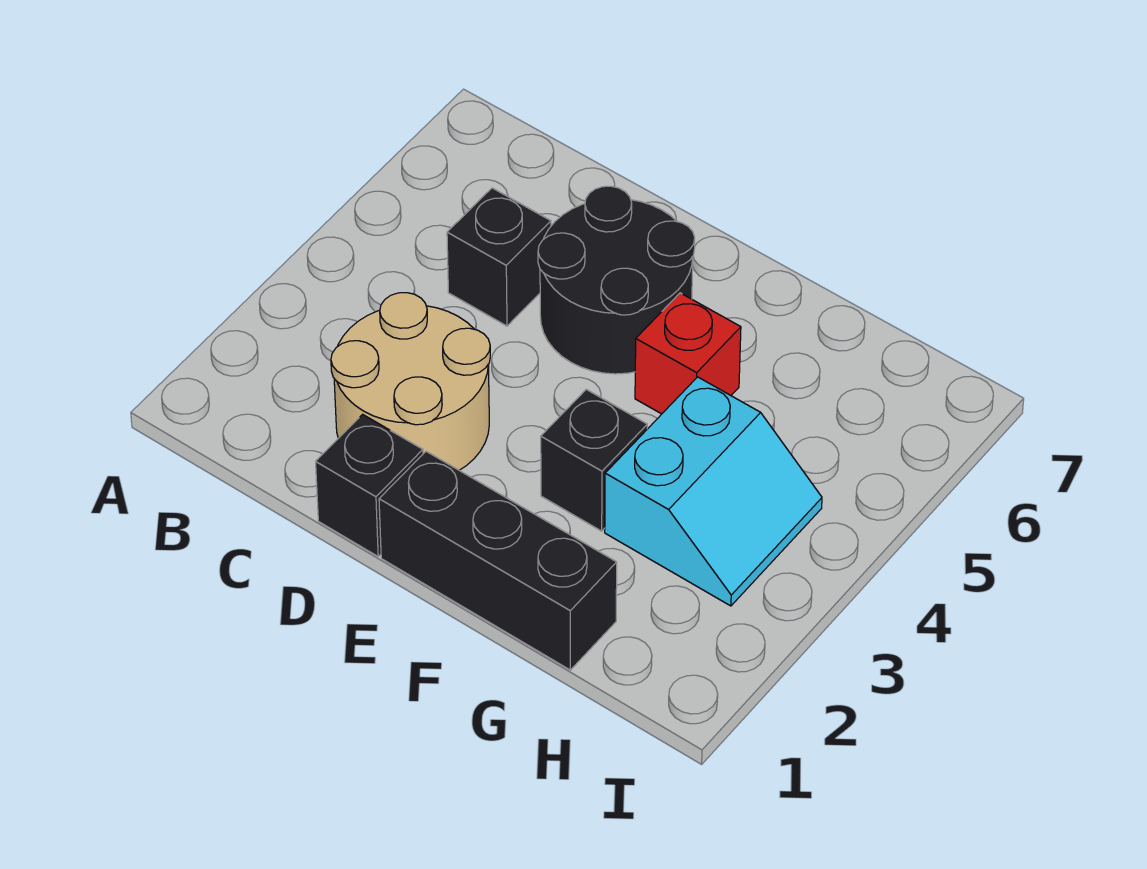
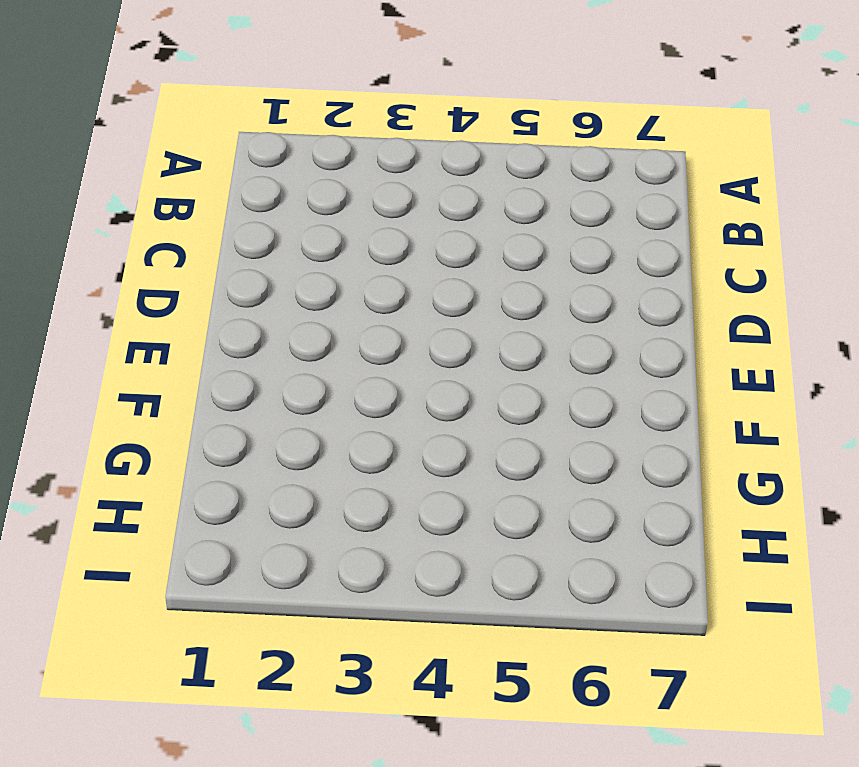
none -> tan round brick C2:D3 level 1
none -> black brick C5 level 1

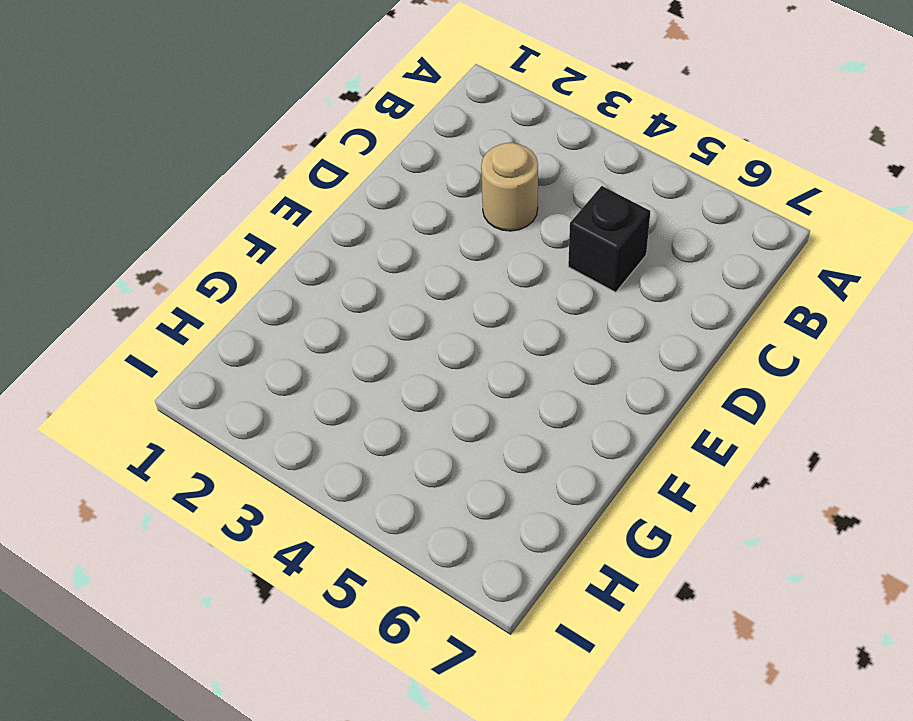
tan round brick C3 level 1 -> tan round brick C2:D3 level 1
none -> black brick D1 level 1
none -> black round brick D5:E6 level 1

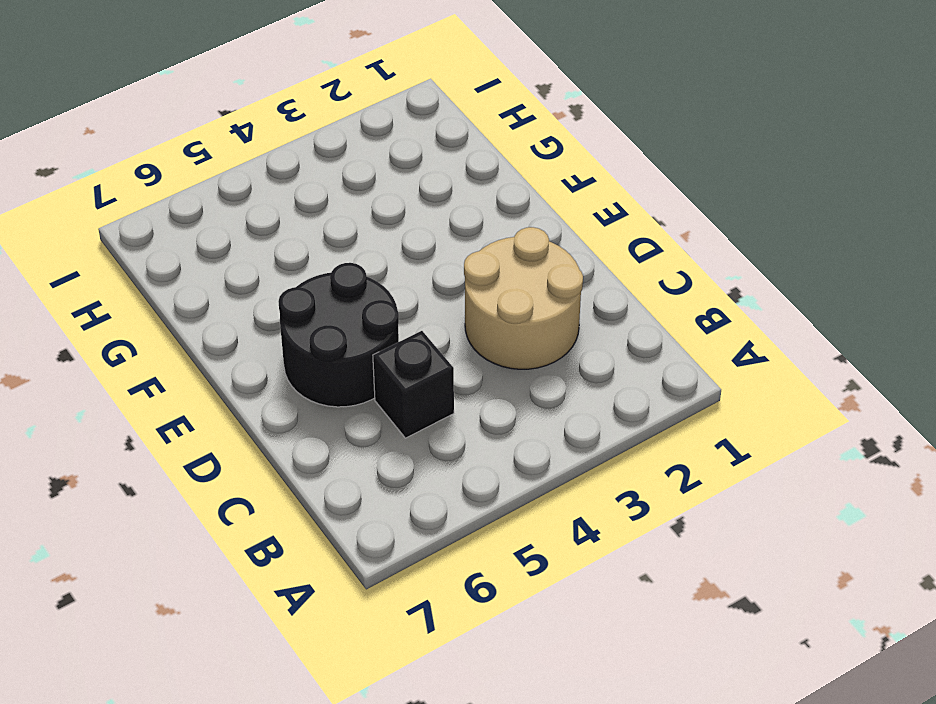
none -> black brick D1 level 1
none -> black brick E1:G1 level 1

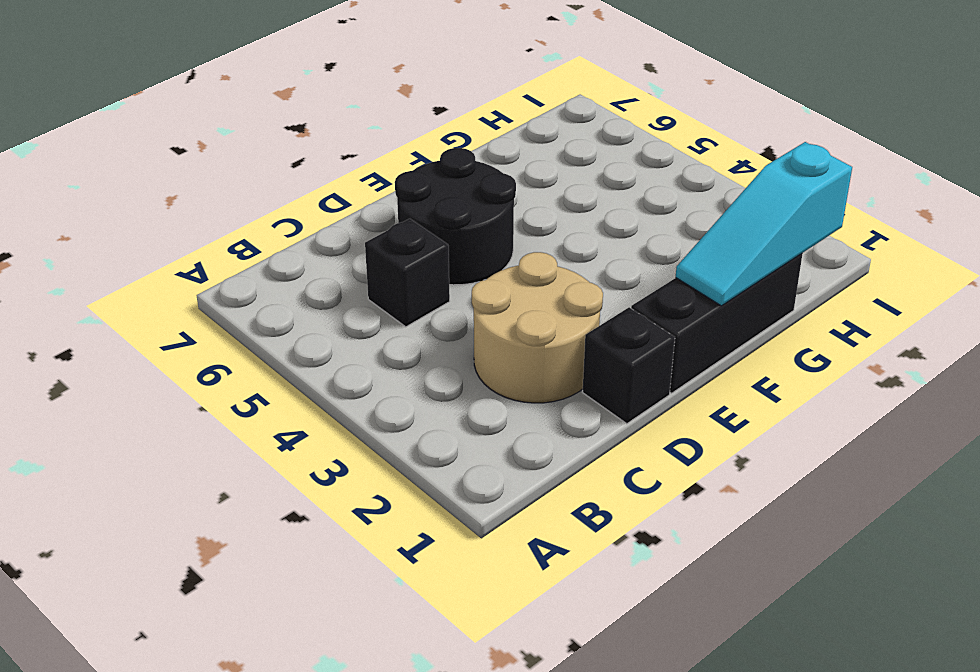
cyan slope F1:H1 level 2 top H -> none
none -> black brick F3 level 1
none -> red brick F5 level 1

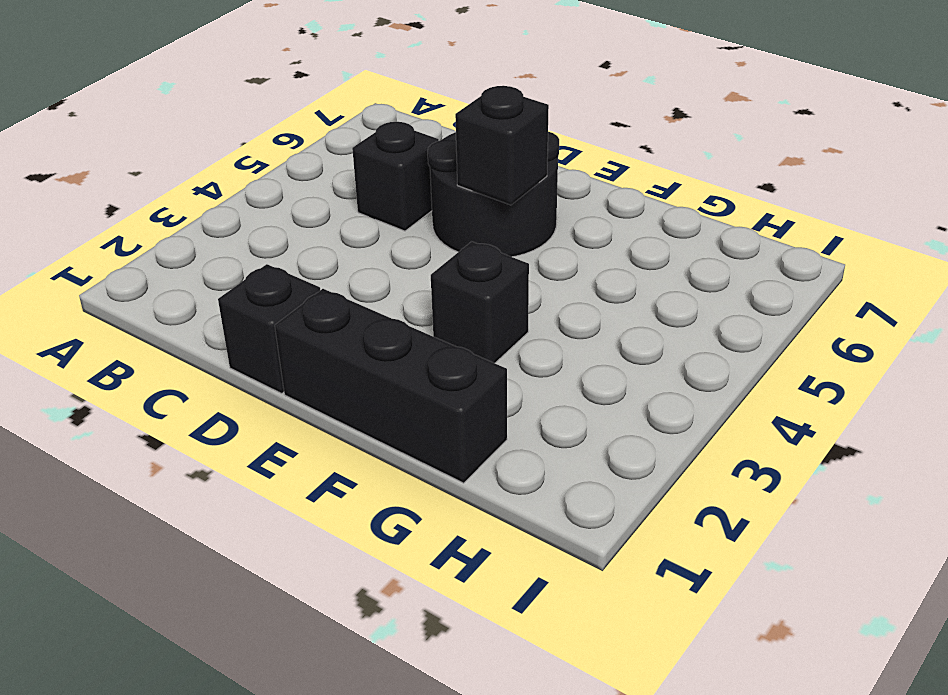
black brick E5 level 2 -> none
none -> tan round brick C2:D3 level 1
none -> red brick F5 level 1

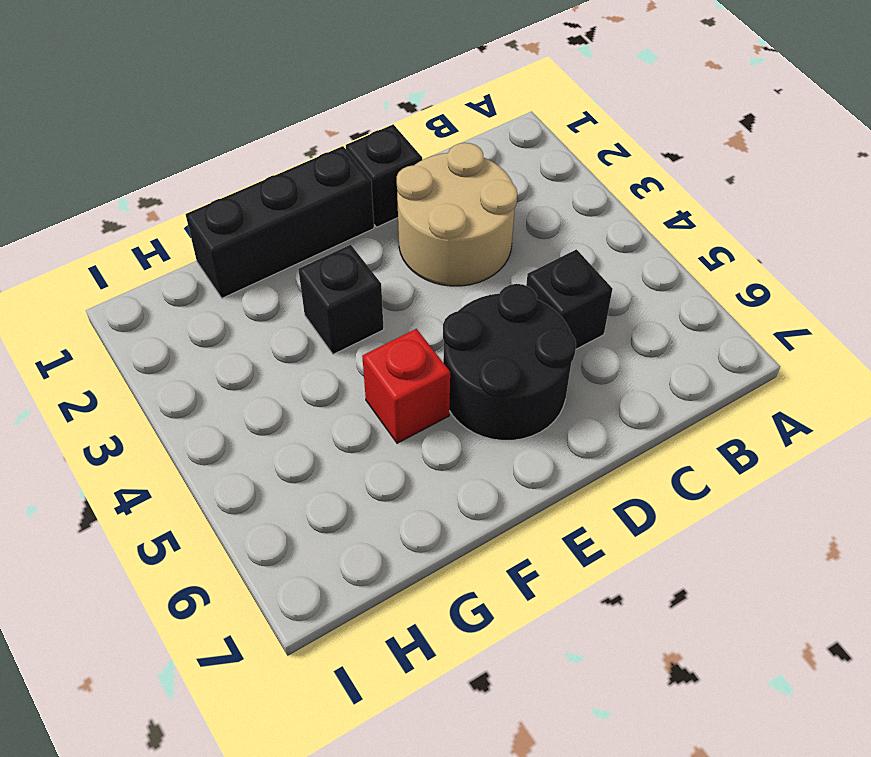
none -> cyan slope G3:H4 level 1 top G

